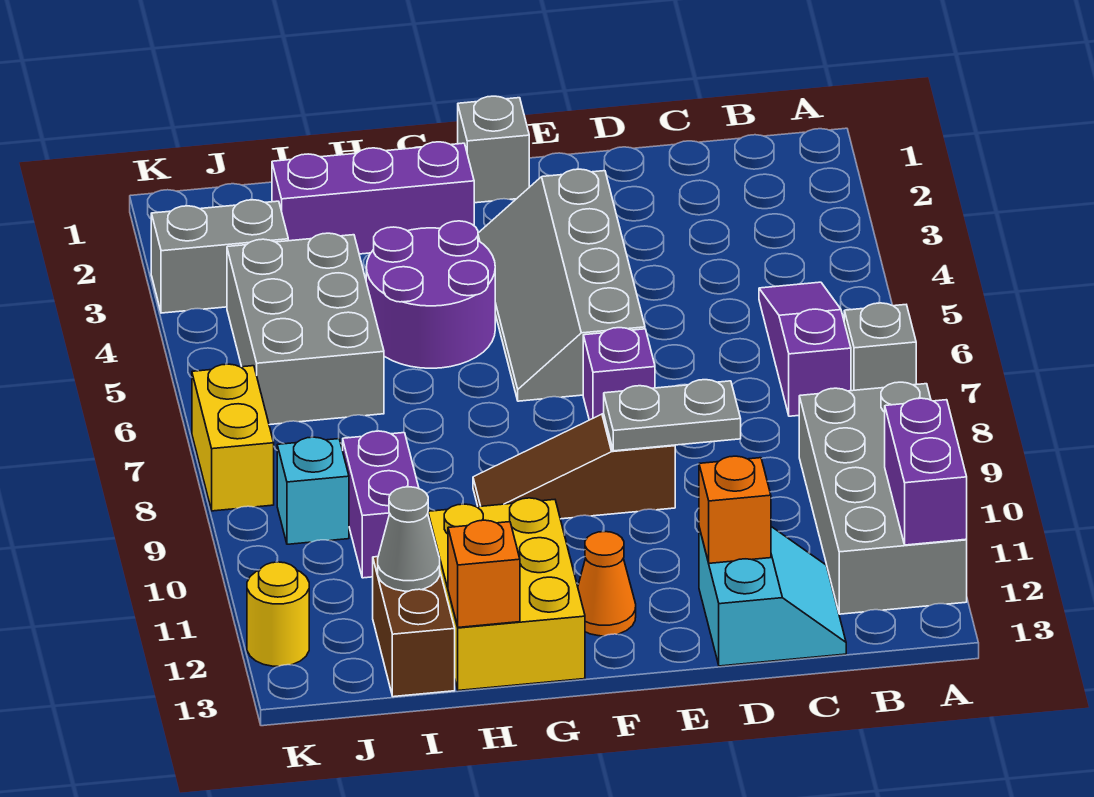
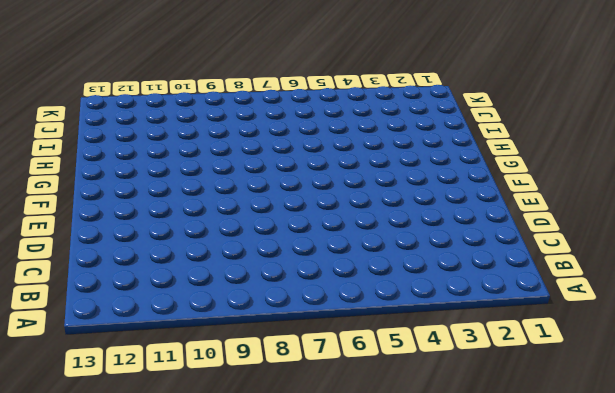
none -> grey brick A7 level 1
none -> grey brick A9:B12 level 1
none -> purple slope B5:B7 level 1 top 7

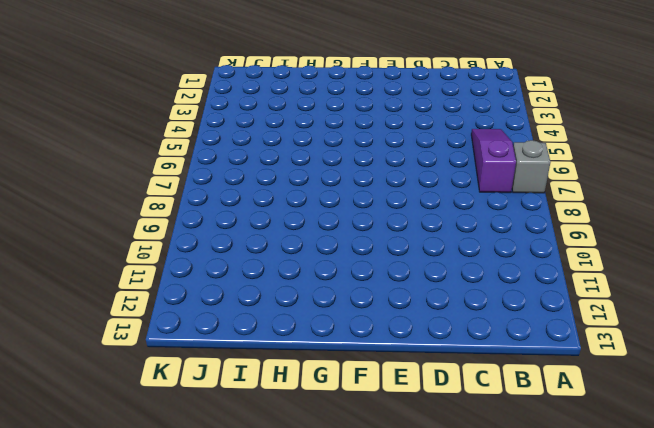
none -> grey brick A9:B12 level 1
none -> cyan slope C12:D13 level 1 top D
none -> grey slope E3:F6 level 1 top E

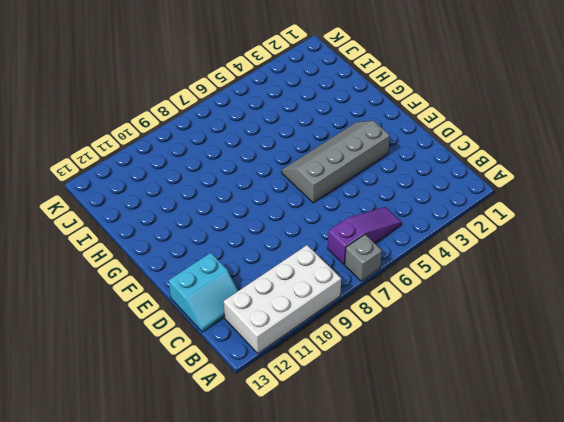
white brick A9:B12 level 1 -> grey brick A9:B12 level 1
none -> purple brick E7 level 1
none -> brown slope E9:G9 level 1 top E
none -> grey brick F1 level 1

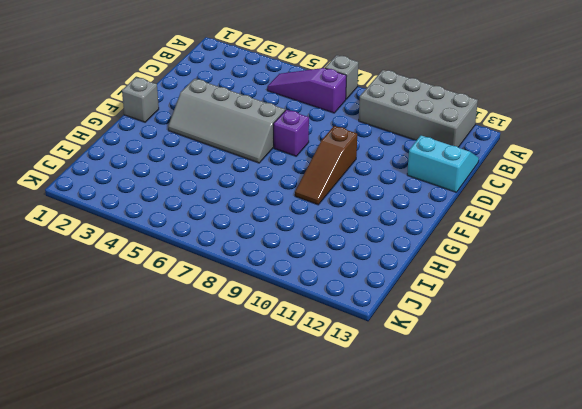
none -> orange cone F12 level 1
none -> purple brick G2:I2 level 1
none -> purple round brick G4:H5 level 1

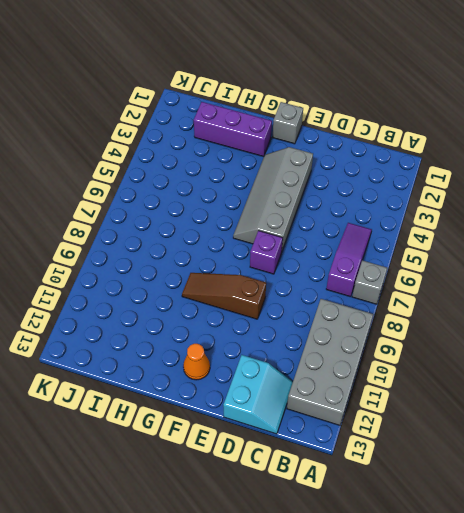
none -> purple round brick G4:H5 level 1
none -> yellow brick G11:H13 level 1
none -> grey brick I4:J6 level 1

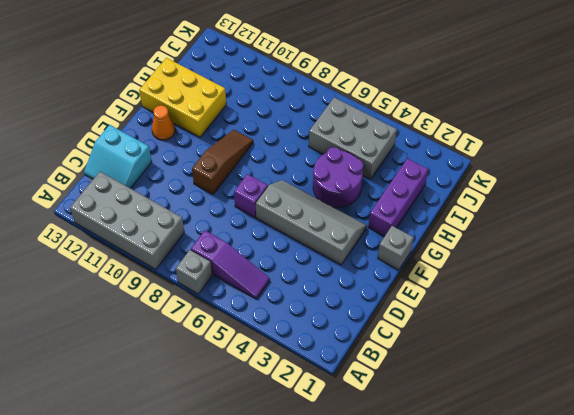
none -> purple brick I9:I10 level 1
none -> brown brick I12:I13 level 1
none -> grey brick J3:K3 level 1

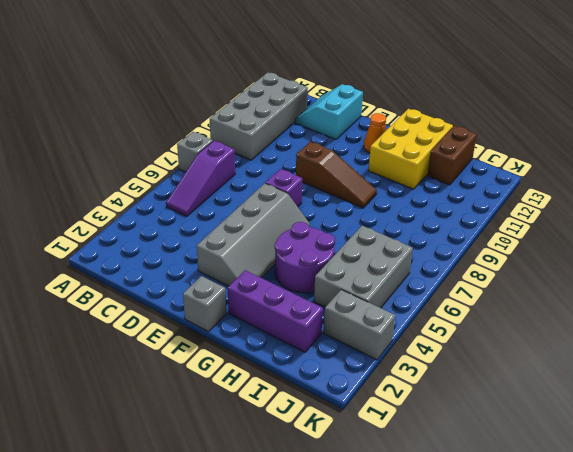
none -> purple brick I9:I10 level 1
none -> cyan brick J9 level 1
none -> yellow brick K7:K8 level 1

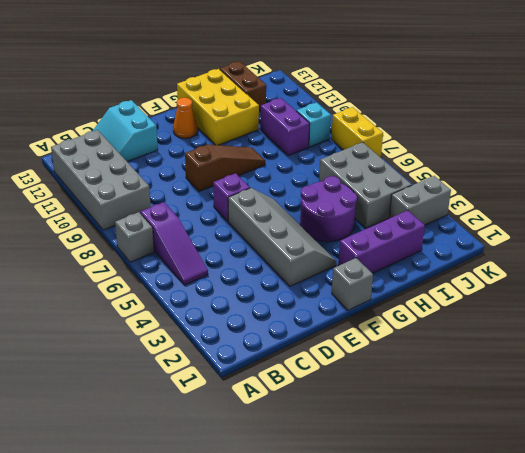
none -> yellow round brick K12 level 1
none -> purple brick A11:A12 level 2
none -> grey plate D9:E9 level 2

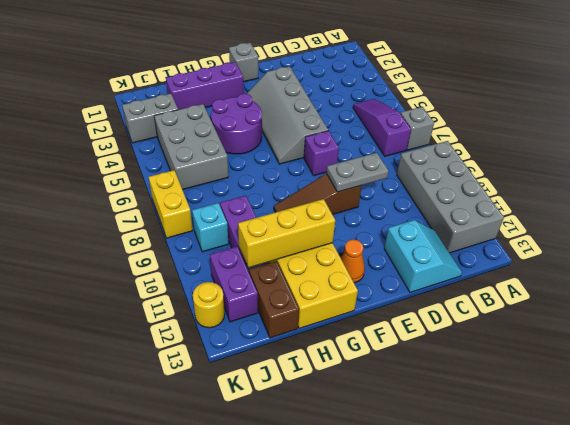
yellow brick G11:I11 level 2 -> none
purple brick J11:J12 level 1 -> purple brick A11:A12 level 2
none -> orange brick D12 level 2
none -> orange brick H13 level 2
none -> grey cone I12 level 2

